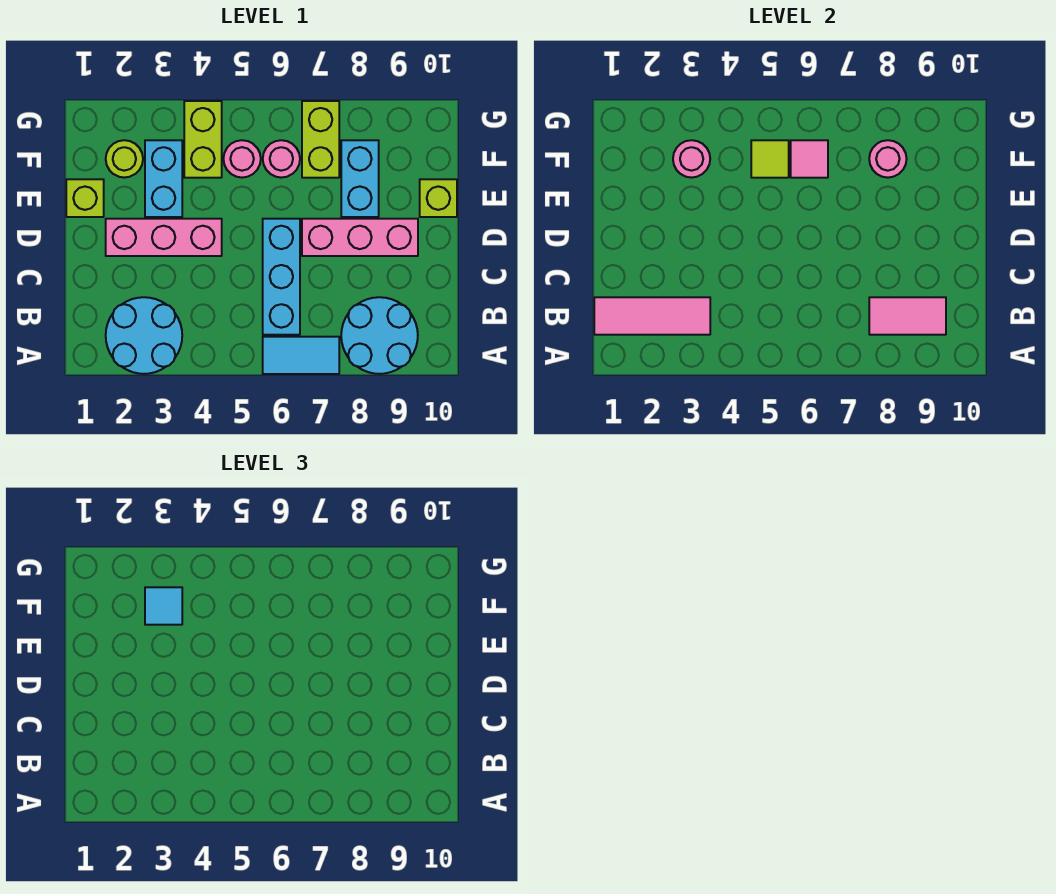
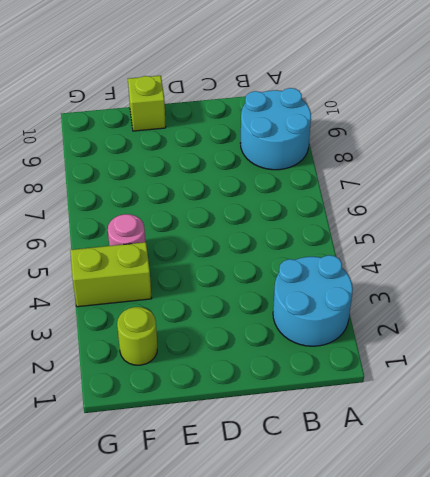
none -> cyan tile A6:A7 level 1
none -> cyan brick B6:D6 level 1
none -> pink brick D2:D4 level 1

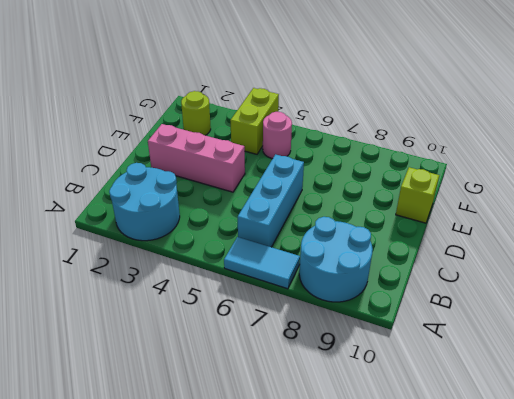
none -> pink brick D7:D9 level 1
none -> lime brick E1 level 1
none -> cyan brick E3:F3 level 1

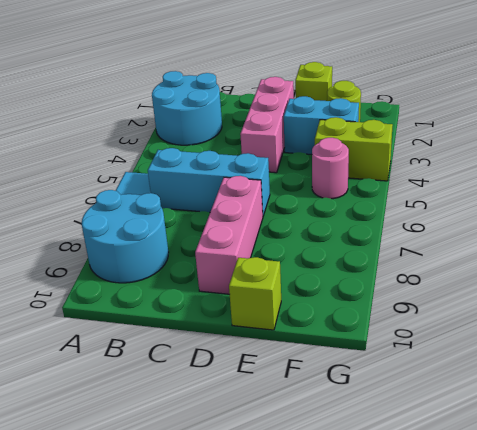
none -> cyan brick E8:F8 level 1
none -> pink round brick F6 level 1
none -> lime brick F7:G7 level 1

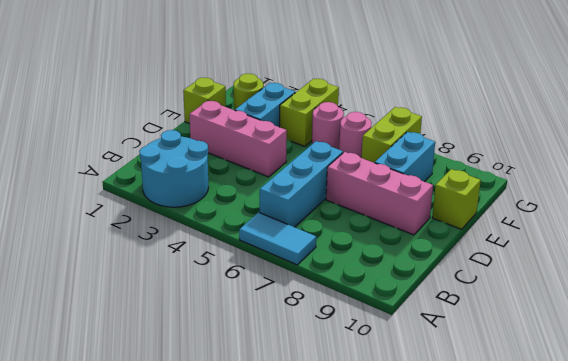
none -> cyan round brick A8:B9 level 1
none -> pink tile B1:B3 level 2
none -> pink tile B8:B9 level 2

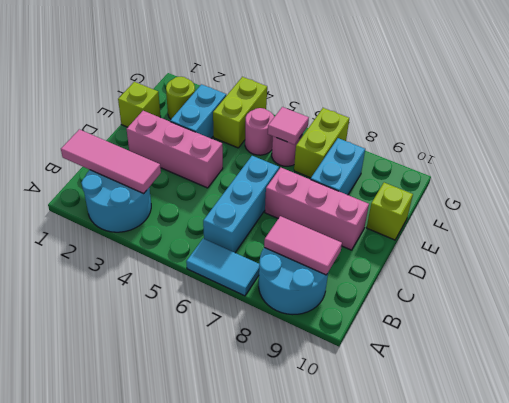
none -> pink round brick F3 level 2
none -> lime tile F5 level 2
none -> pink round brick F8 level 2

